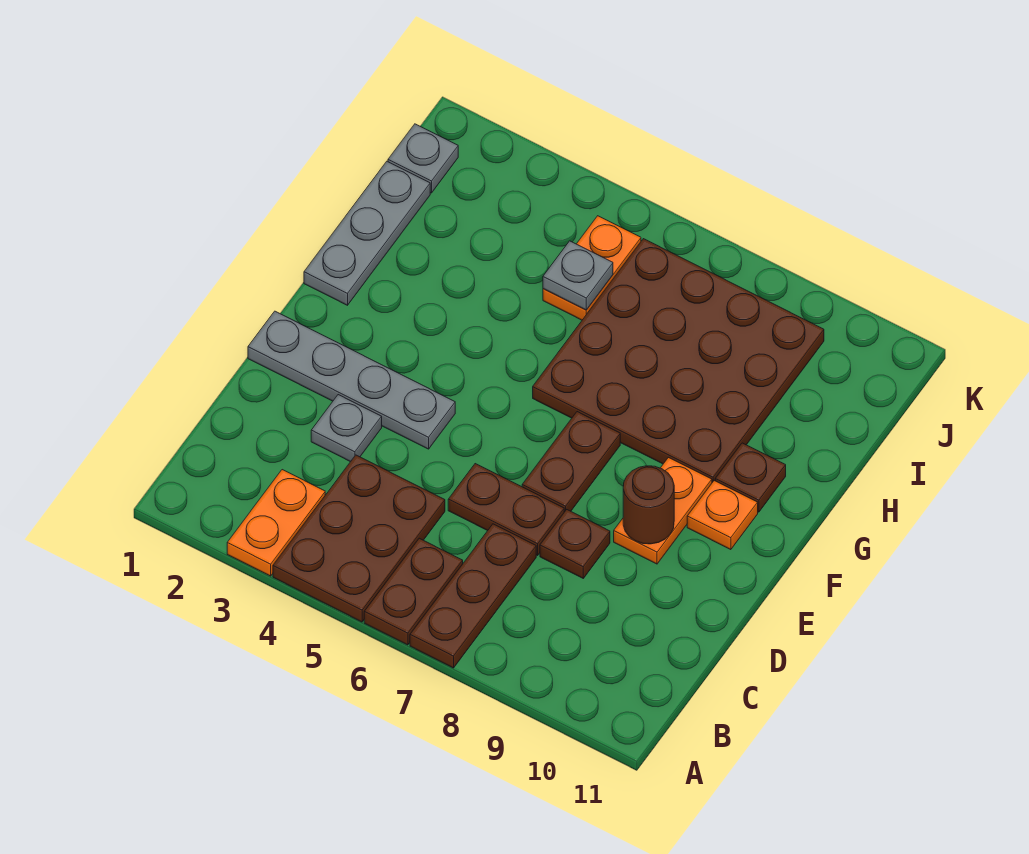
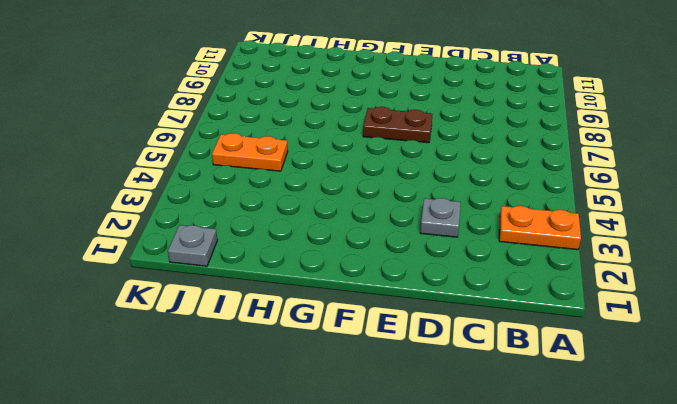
none -> brown plate A4:C5 level 1
none -> brown plate A6:B6 level 1
none -> brown plate A7:C7 level 1

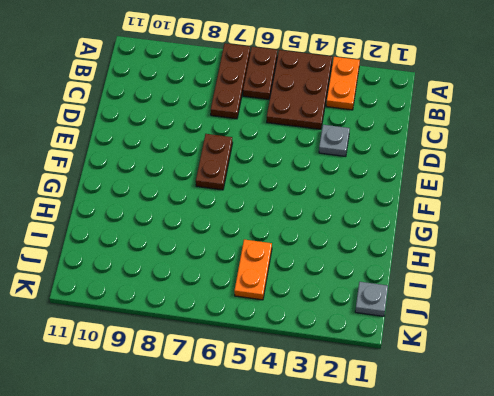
none -> brown plate D6:D7 level 1
none -> brown plate D8 level 1
none -> grey plate E1:E4 level 1

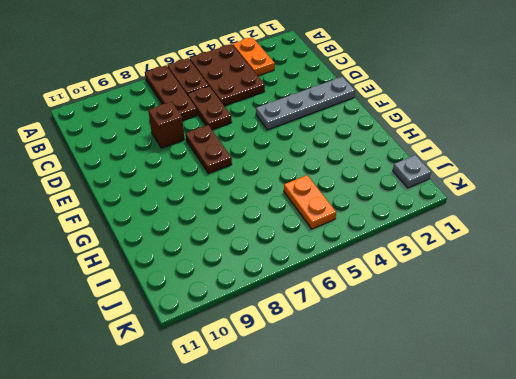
brown plate C6:D6 level 1 -> brown plate D6:D7 level 1
brown brick D8 level 1 -> brown plate D8 level 1
none -> grey plate D3 level 1
none -> orange plate E9:F9 level 1
none -> orange plate F10 level 1

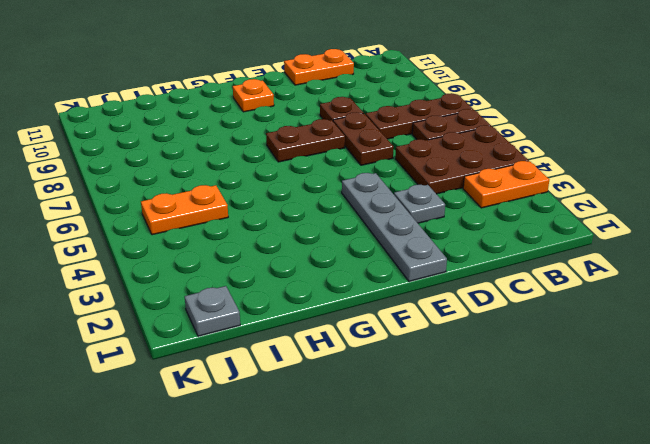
orange plate C11:D11 level 1 -> orange plate E9:F9 level 1
none -> grey plate G1:I1 level 1
none -> brown plate G6:J9 level 1
none -> brown plate G10 level 1

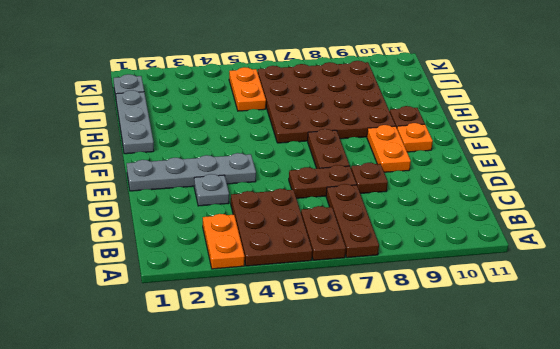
none -> brown round brick E9 level 2
none -> grey plate I5 level 2

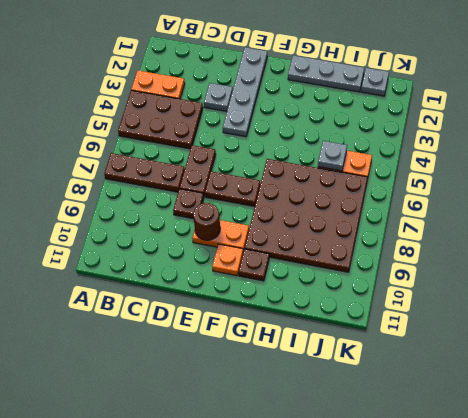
none -> brown plate A6:B6 level 1

